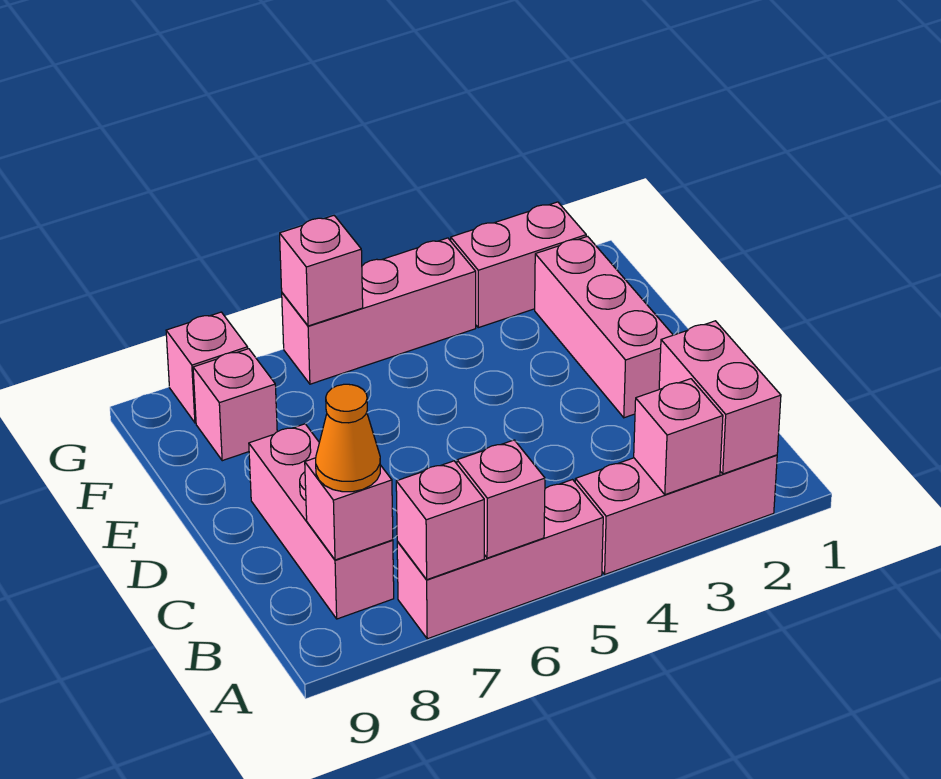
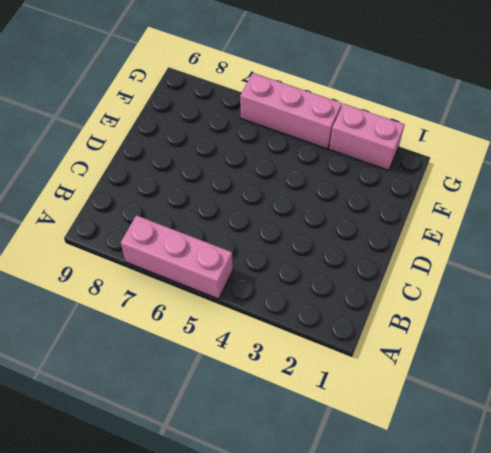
none -> pink brick A2:A4 level 1
none -> pink brick B8:D8 level 1
none -> pink brick D2:F2 level 1

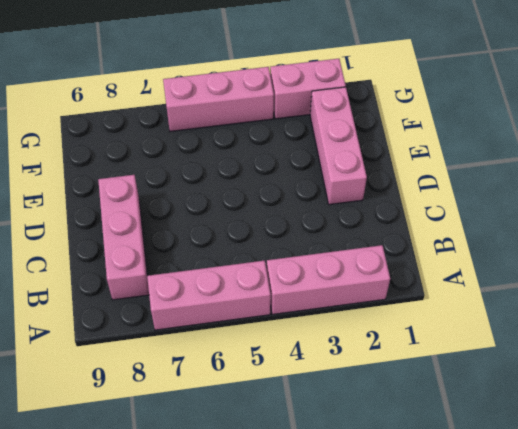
none -> pink brick F8 level 1
none -> pink brick G8 level 1
none -> pink brick A2:B2 level 2

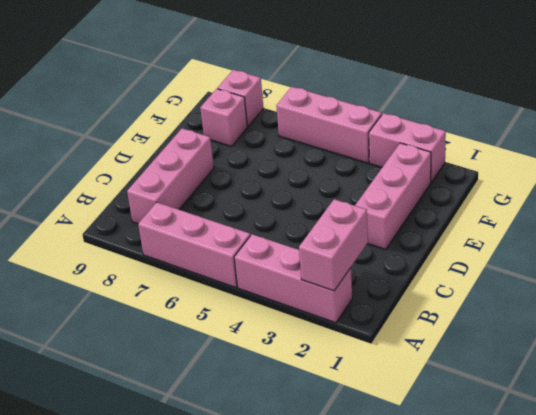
none -> pink brick A3 level 2
none -> pink brick A6 level 2
none -> pink brick A7 level 2

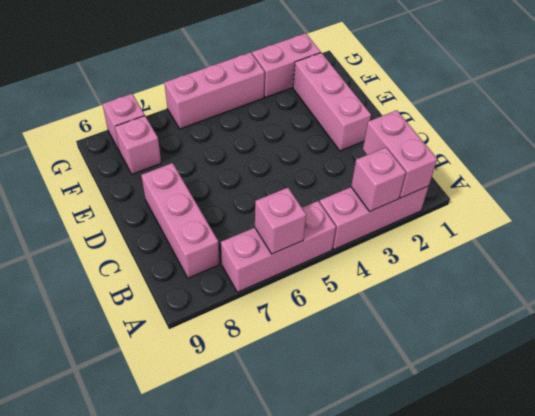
none -> pink brick A7 level 2
none -> pink brick B8 level 2
none -> pink brick G6 level 2

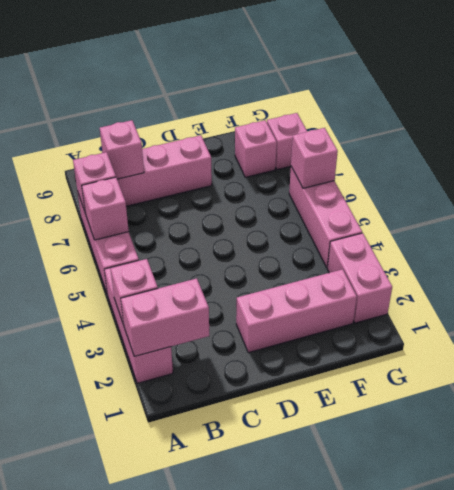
none -> orange cone B8 level 3

